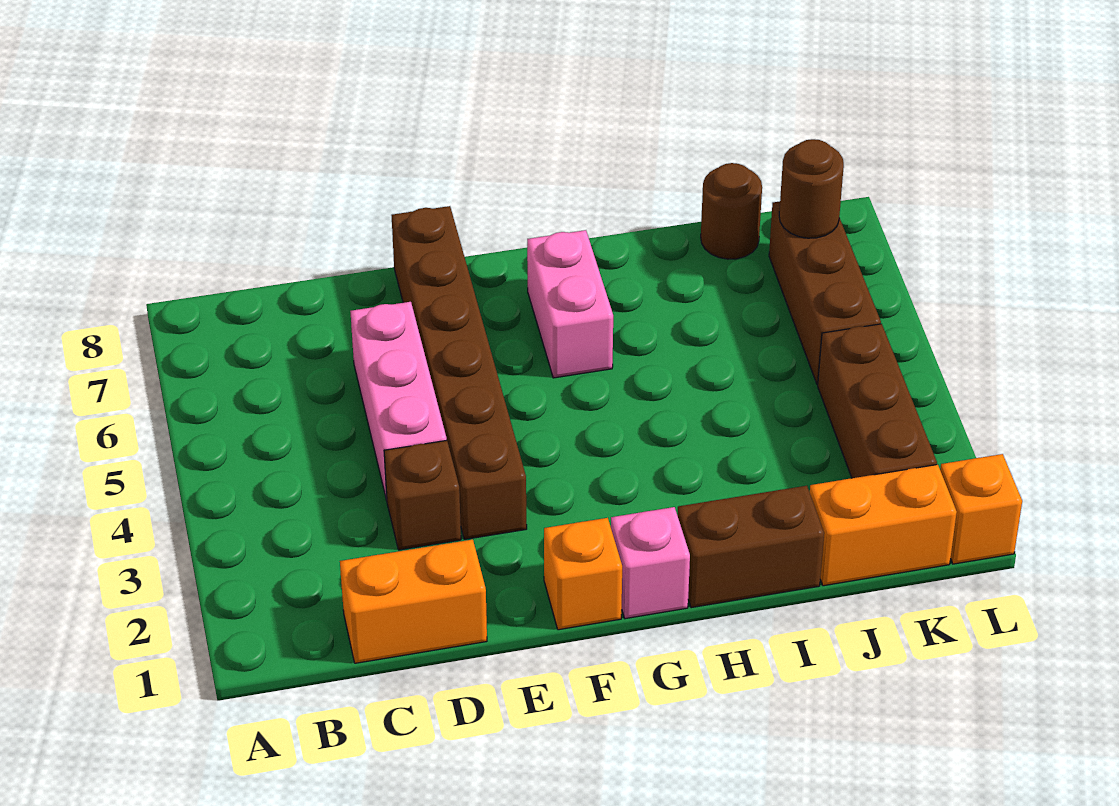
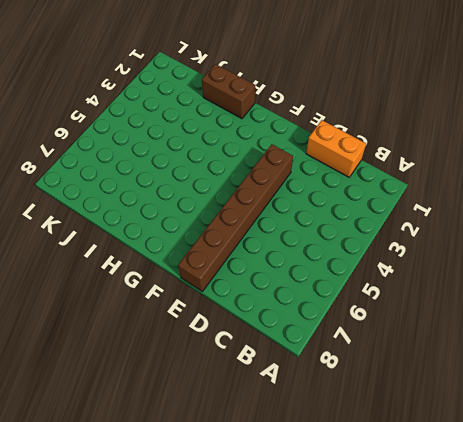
none -> brown brick D3 level 1
none -> pink brick D4:D6 level 1
none -> orange brick F1 level 1

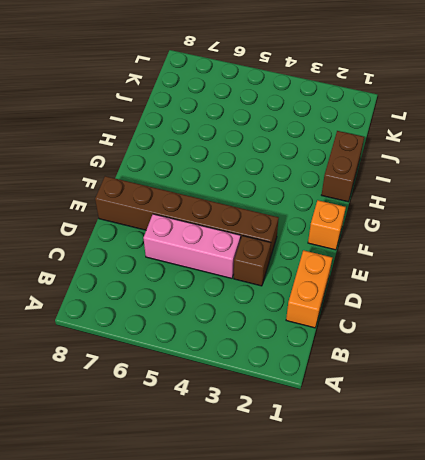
none -> pink brick G1 level 1
none -> pink brick G6:G7 level 1
none -> orange brick J1:K1 level 1

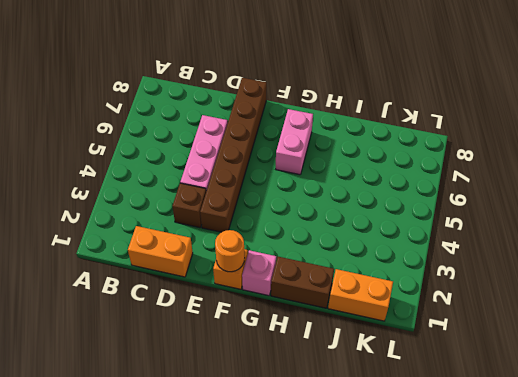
orange round brick F1 level 2 -> none
none -> brown round brick J8 level 1
none -> brown brick K2:K4 level 1
none -> brown brick K5:K7 level 1

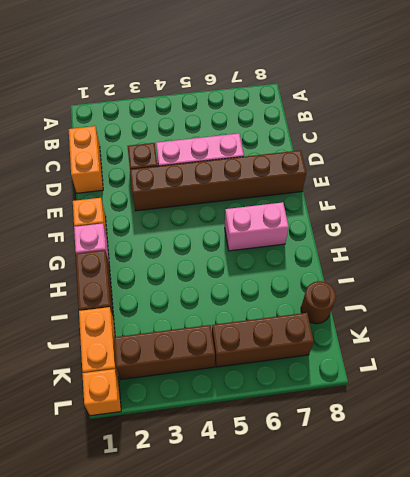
none -> brown round brick K7 level 2

